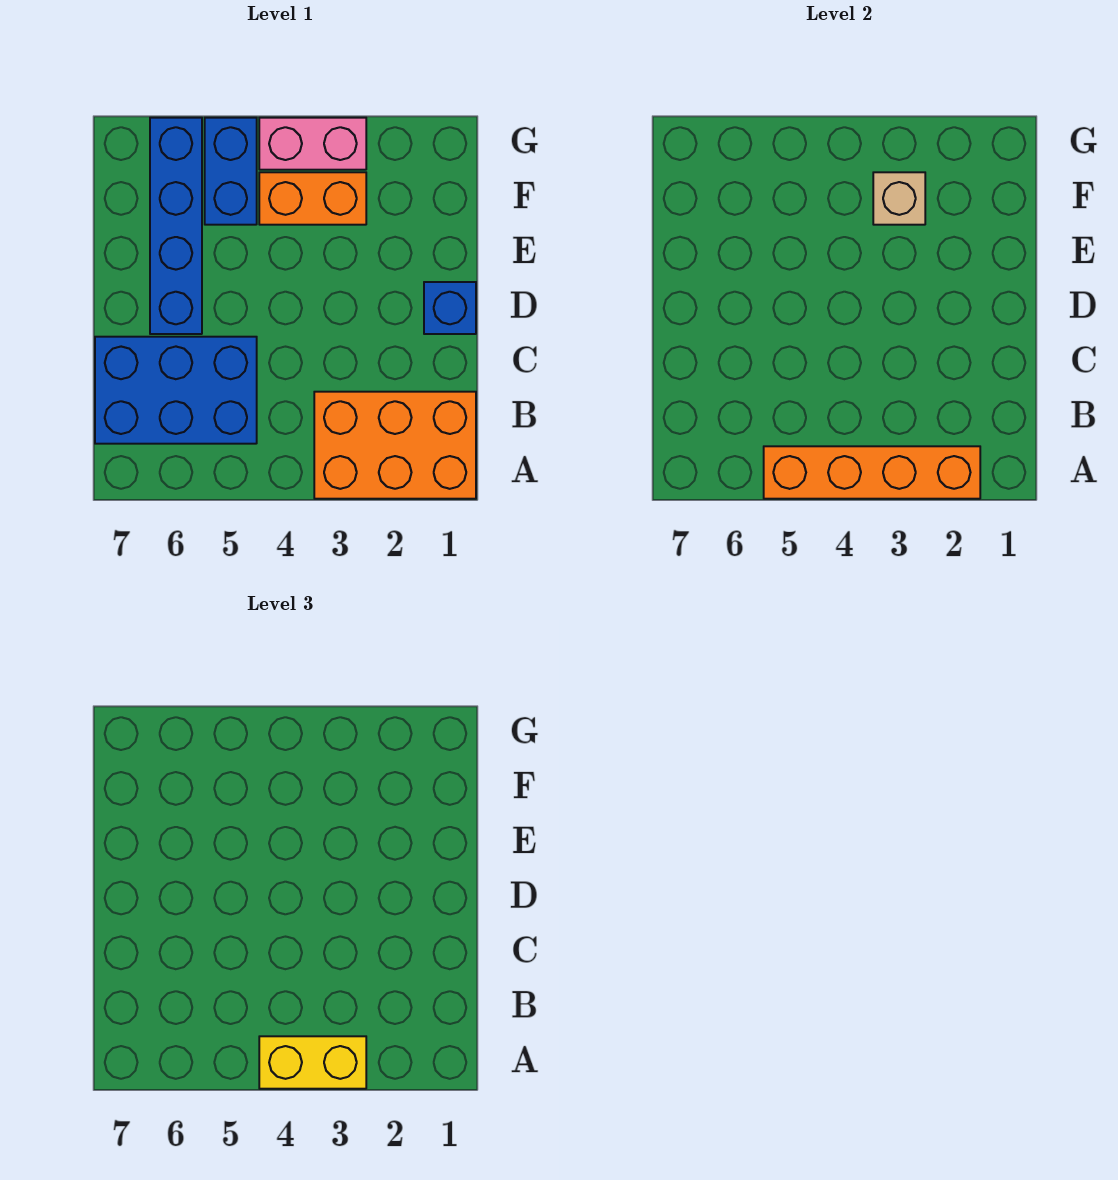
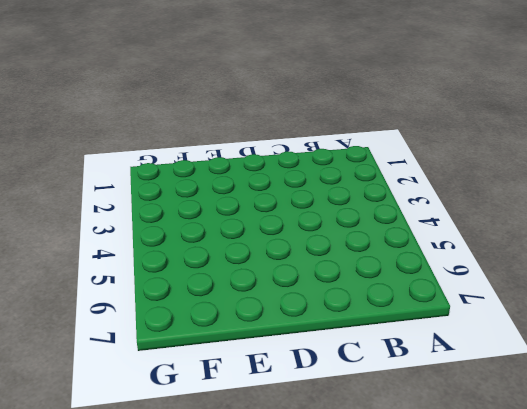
none -> orange brick A1:B3 level 1
none -> blue brick B5:C7 level 1

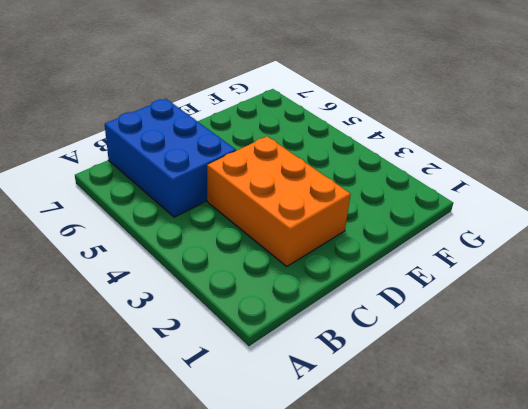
orange brick C2:D4 level 1 -> orange brick A1:B3 level 1
none -> blue brick D1 level 1
none -> blue brick D6:G6 level 1

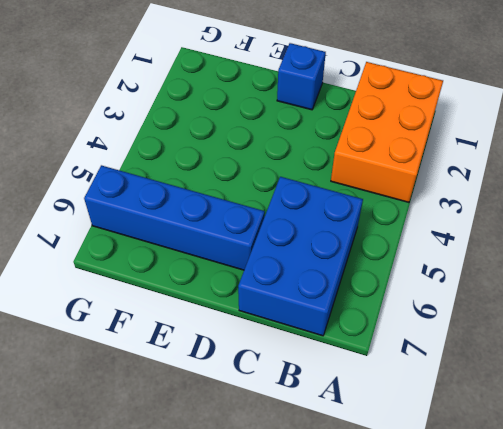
none -> orange brick F3:F4 level 1
none -> blue brick F5:G5 level 1

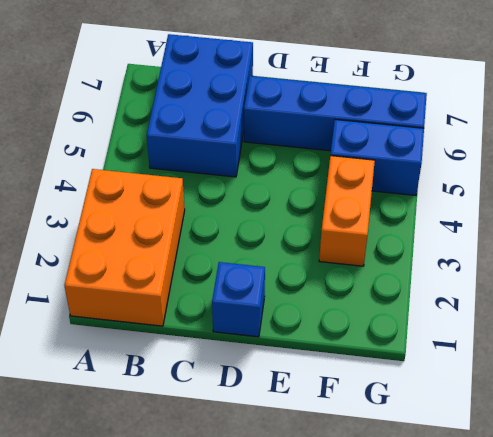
none -> pink brick G3:G4 level 1
none -> orange brick A2:A5 level 2

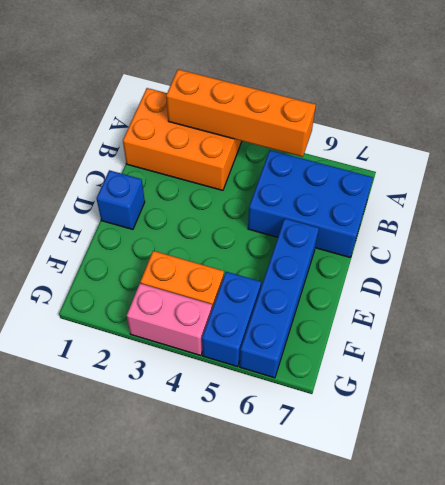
none -> tan brick F3 level 2
none -> yellow brick A3:A4 level 3

